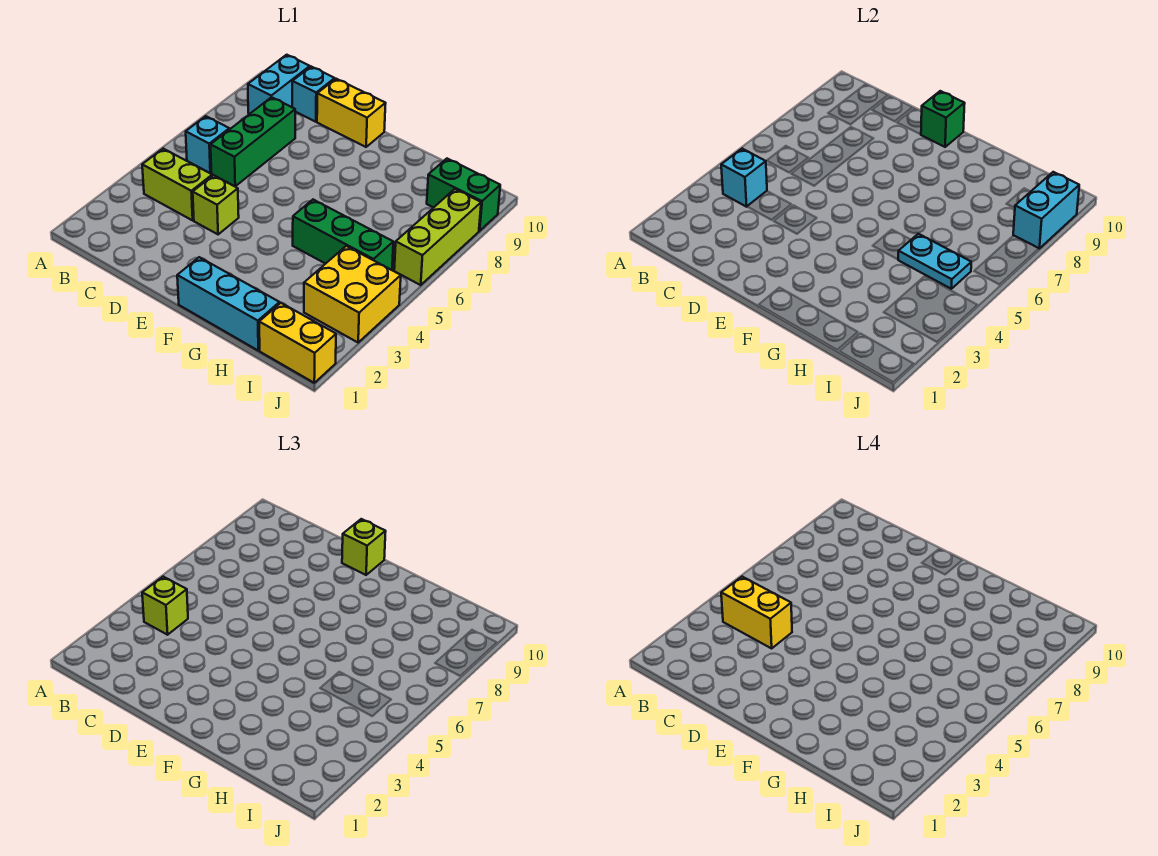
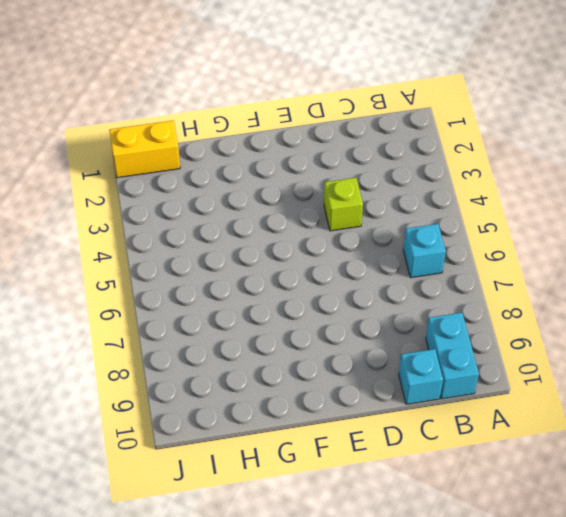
none -> lime brick B4:C4 level 1
none -> green brick C6:C8 level 1
none -> yellow brick D10:E10 level 1

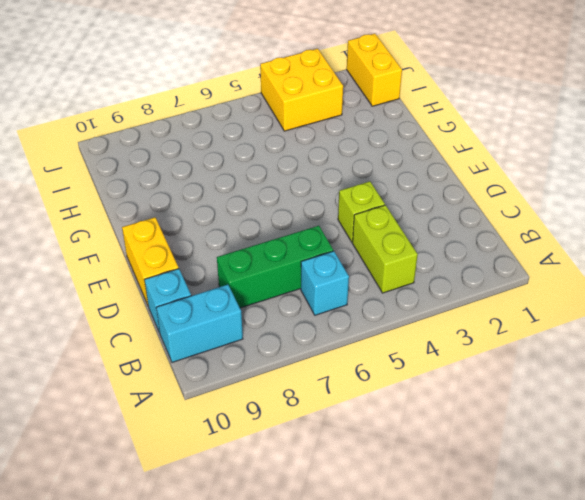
none -> cyan brick F1:H1 level 1
none -> green brick G5:I5 level 1
none -> green brick I9:J9 level 1

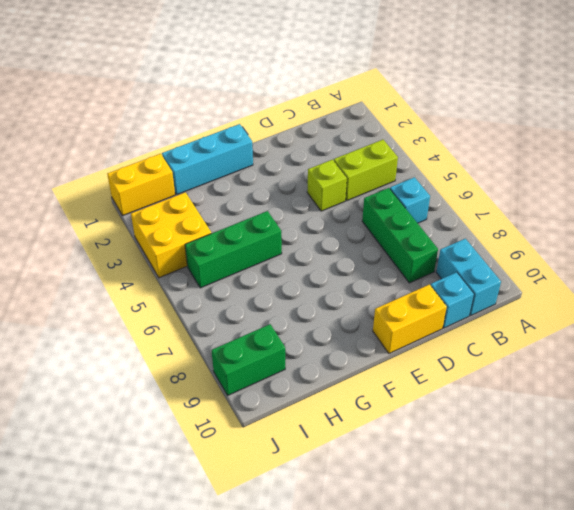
none -> lime brick J6:J8 level 1
none -> cyan brick B4 level 2
none -> green brick E10 level 2

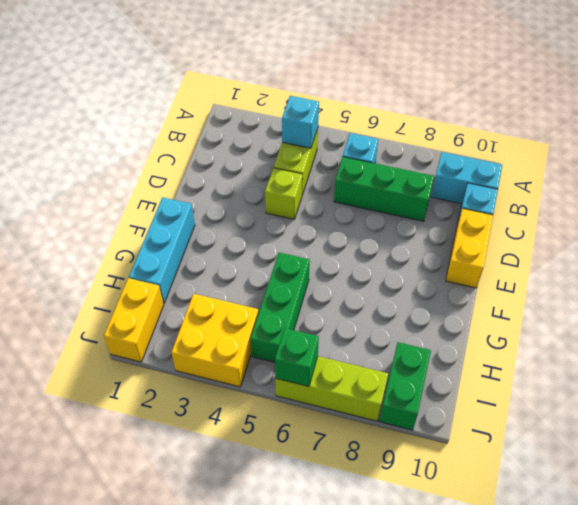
green brick J6 level 2 -> green brick E10 level 2
none -> cyan plate H5:I5 level 2
none -> cyan brick J8:J9 level 2
none -> lime brick B4 level 3

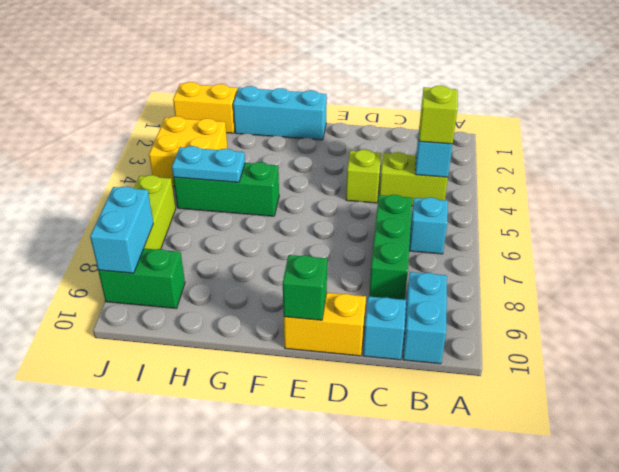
none -> lime brick E10 level 3
none -> yellow brick B4:C4 level 4

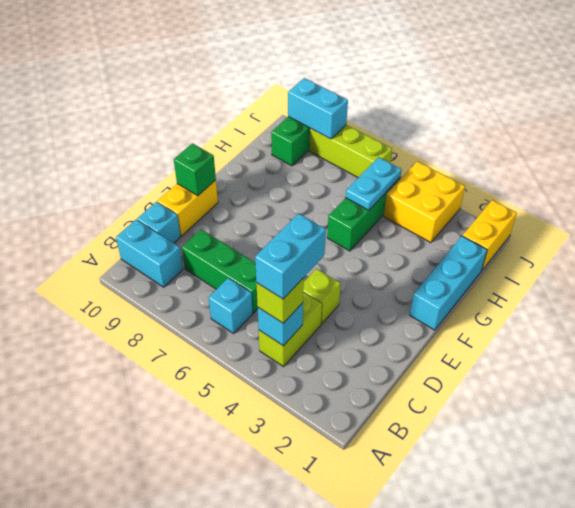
cyan brick B4:C4 level 4 -> yellow brick B4:C4 level 4
none -> lime brick E10 level 3

